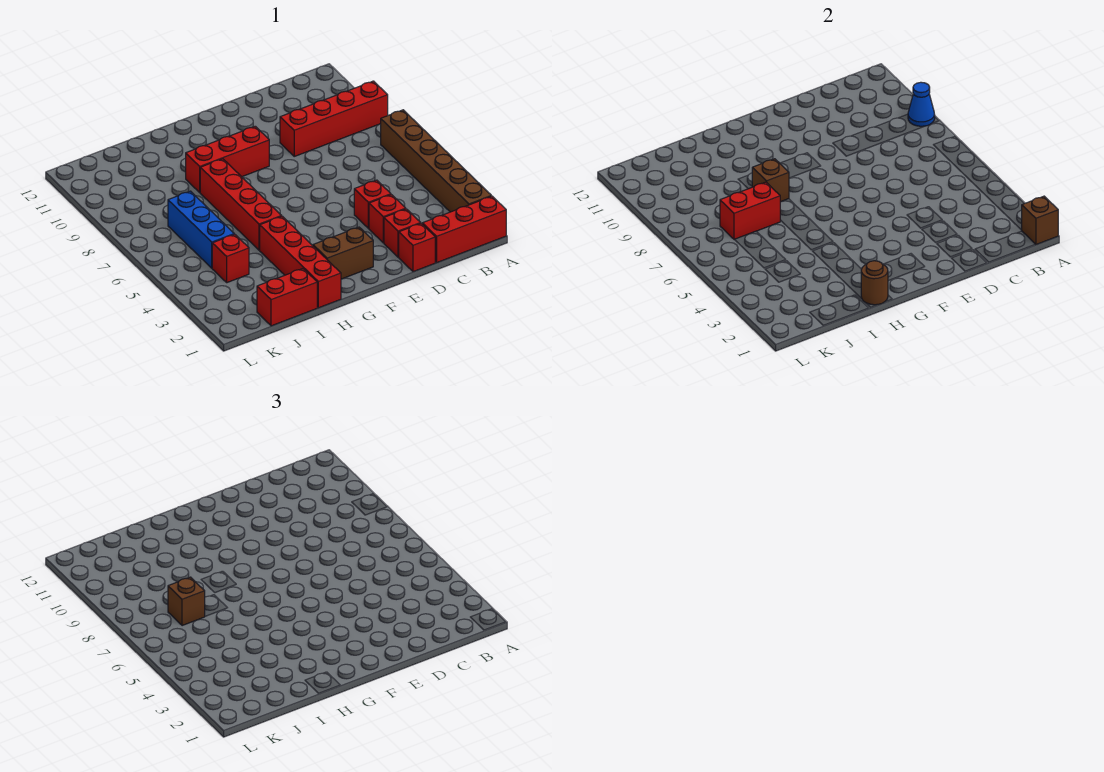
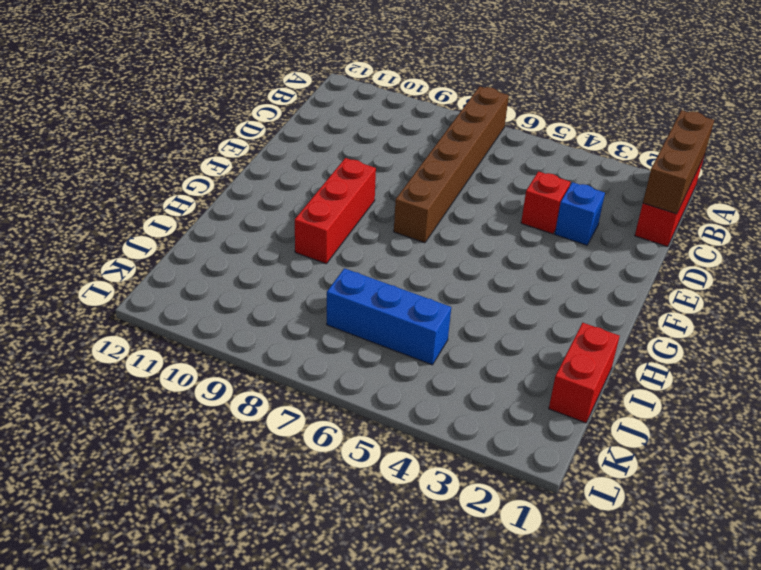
brown brick A1:C1 level 2 -> brown brick A1 level 2
brown brick A7:F7 level 1 -> brown brick A2:A7 level 1
blue brick D3 level 1 -> red brick D3 level 1
none -> red brick A9:D9 level 1
none -> red brick D1 level 1
none -> red brick D2 level 1

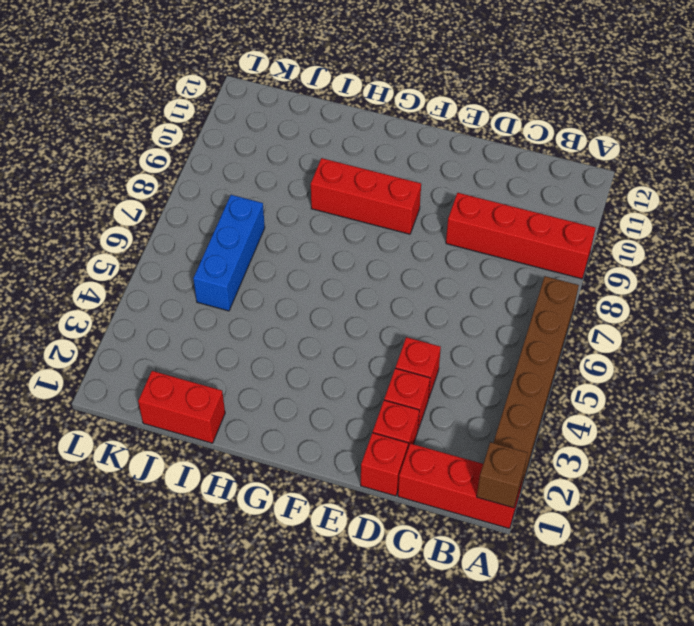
none -> brown brick F2:G2 level 1
none -> red brick H1:H4 level 1
none -> red brick H5:H8 level 1

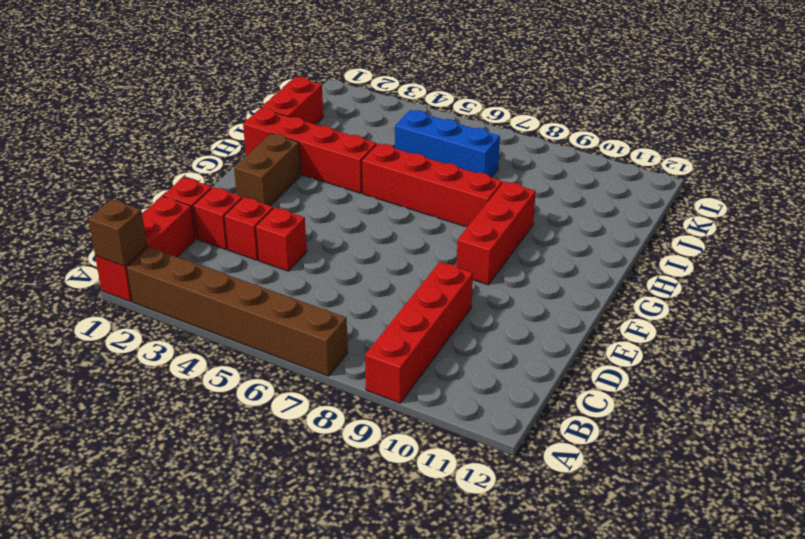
none -> red brick J4 level 1
none -> blue cone A9 level 2
none -> brown round brick H1 level 2

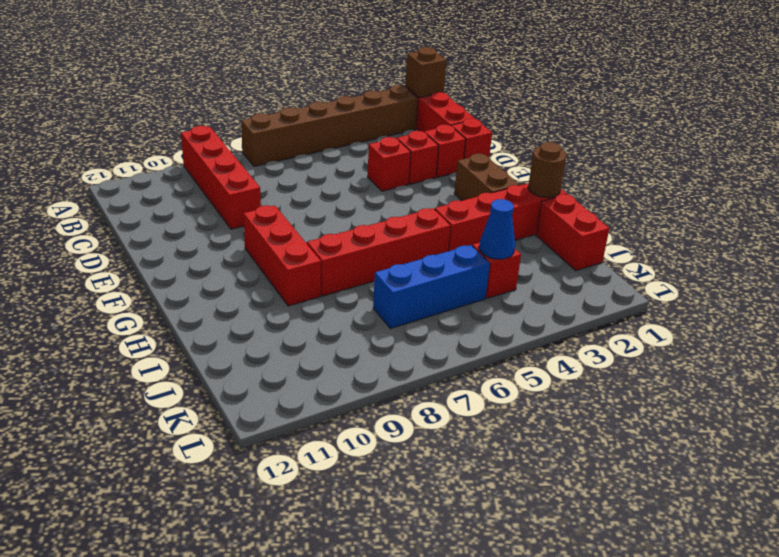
blue cone J4 level 2 -> blue cone A9 level 2
none -> brown brick H8 level 2
none -> red brick I7:J7 level 2
none -> brown brick J7 level 3

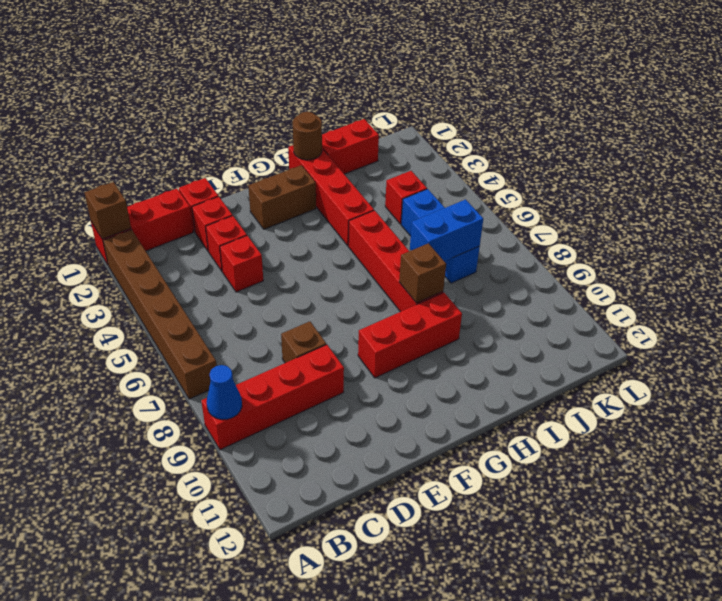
brown brick D8 level 1 -> brown brick J7 level 3
blue brick I7:J7 level 2 -> red brick I7:J7 level 2

